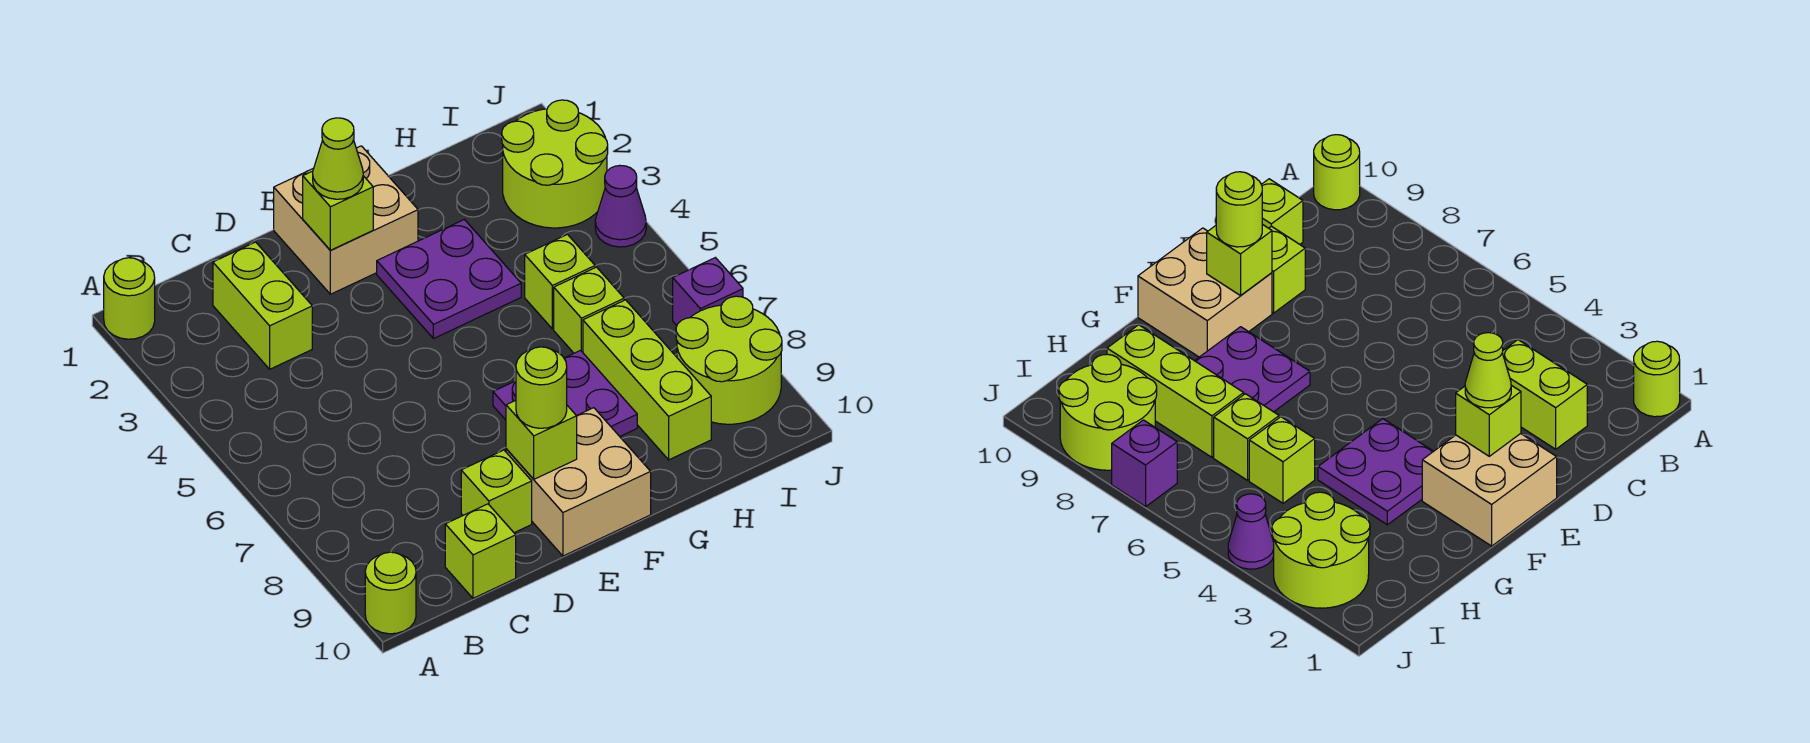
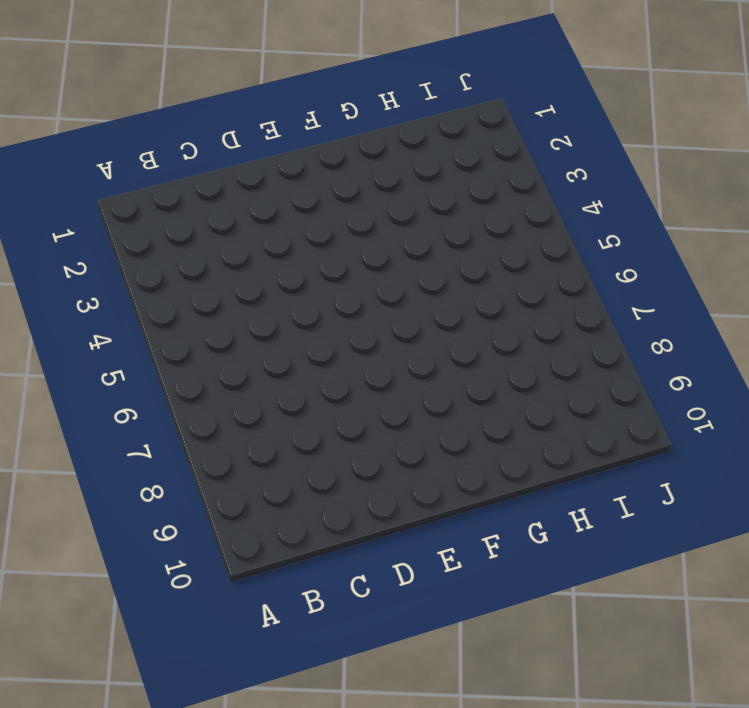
none -> lime round brick A1 level 1
none -> lime round brick A10 level 1
none -> lime brick C2:C3 level 1

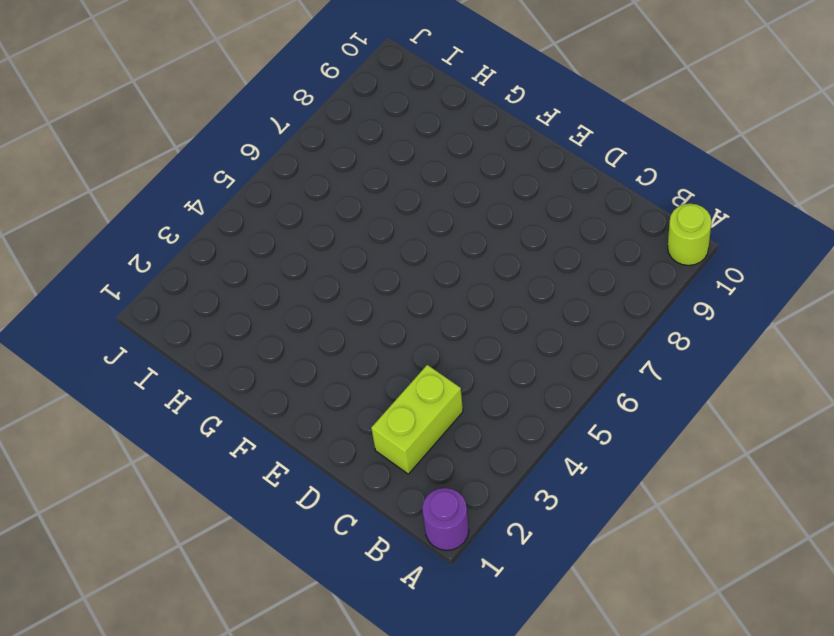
purple round brick A1 level 1 -> lime round brick A1 level 1
none -> lime brick C10 level 1
none -> lime brick D9 level 1
none -> tan brick E1:F2 level 1

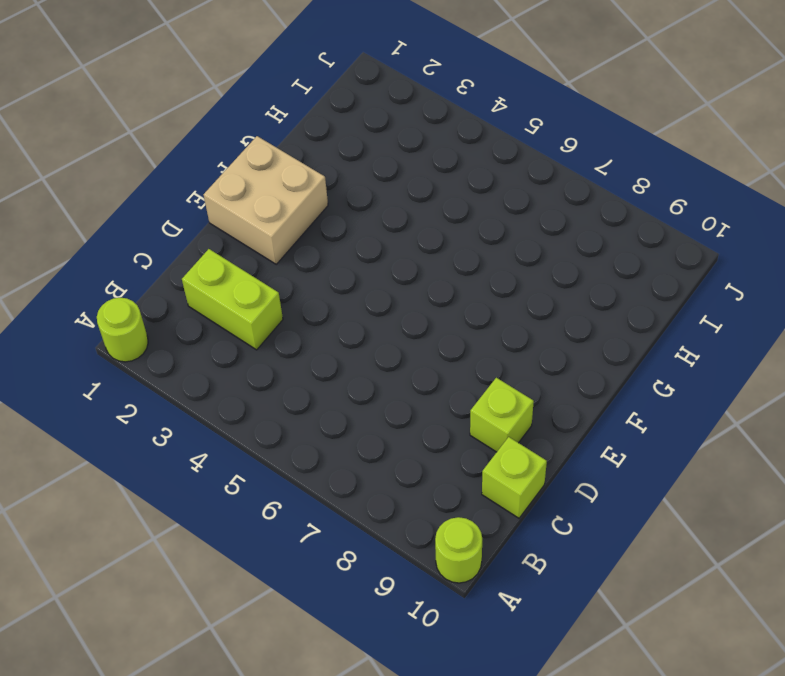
none -> tan brick E9:F10 level 1
none -> purple plate F3:G4 level 1
none -> purple plate F7:G8 level 1

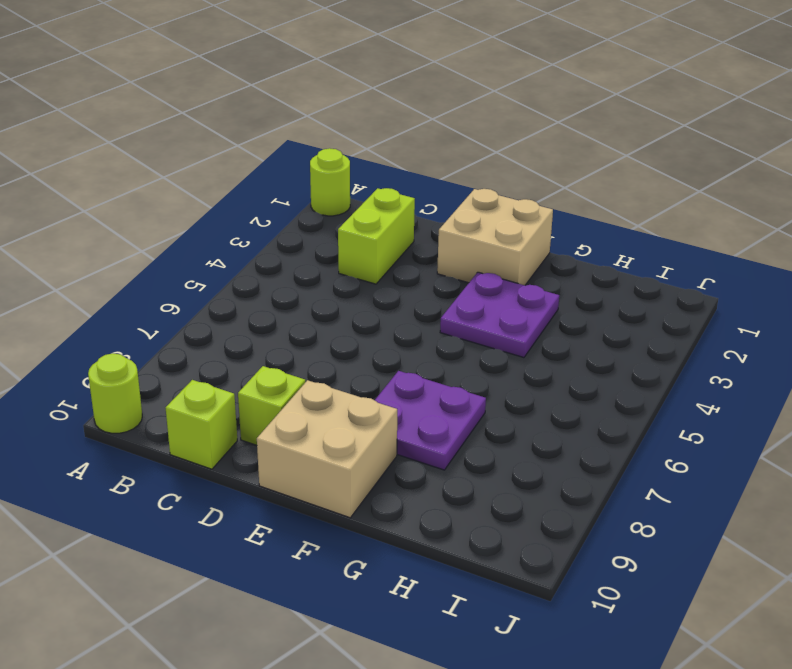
none -> lime brick H5 level 1
none -> lime brick H6 level 1
none -> lime brick H7:H9 level 1

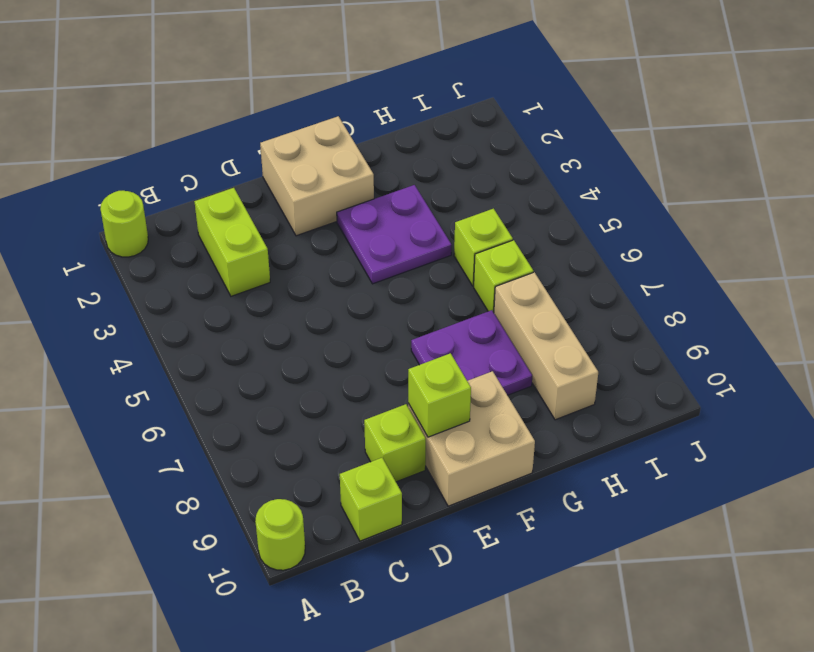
tan brick H7:H9 level 1 -> lime brick H7:H9 level 1
none -> lime round brick I2:J3 level 1
none -> lime round brick I8:J9 level 1
none -> purple cone J4 level 1

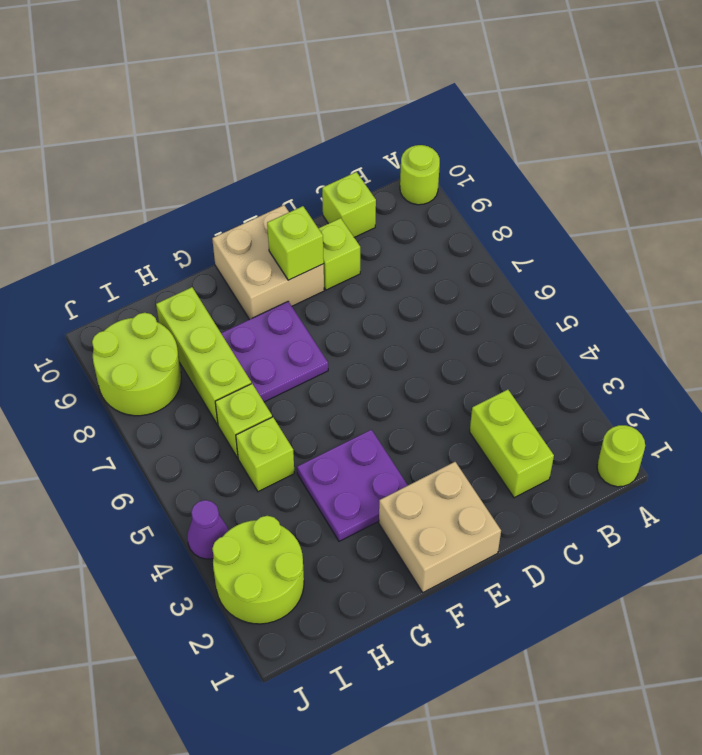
none -> purple brick J7 level 1
none -> lime brick E2 level 2
none -> lime cone E2 level 3

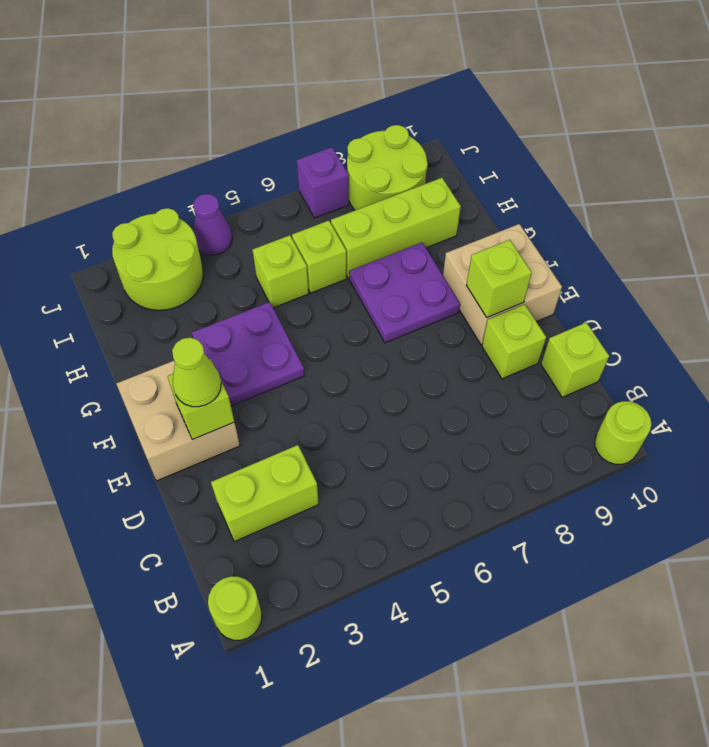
none -> lime round brick E9 level 3

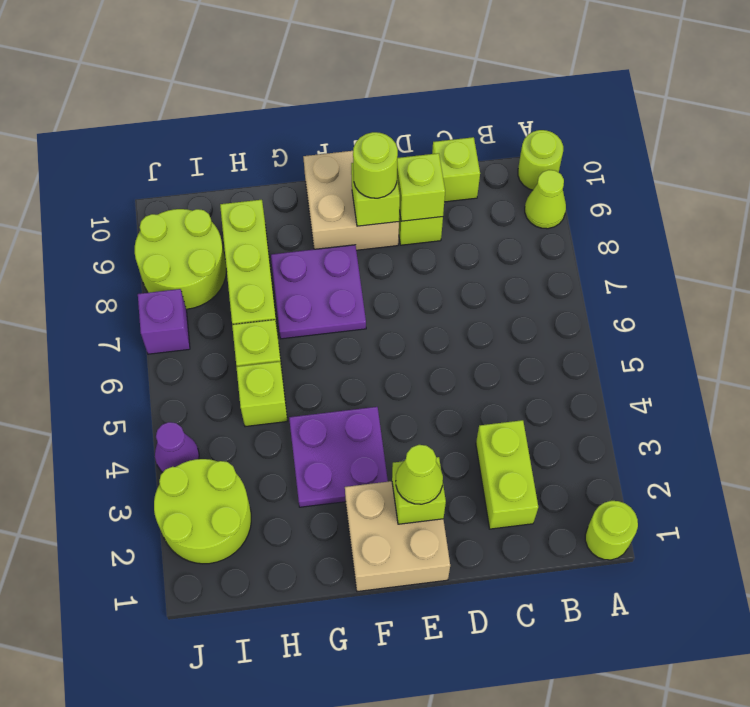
lime cone A9 level 1 -> none
lime brick D9 level 2 -> none

